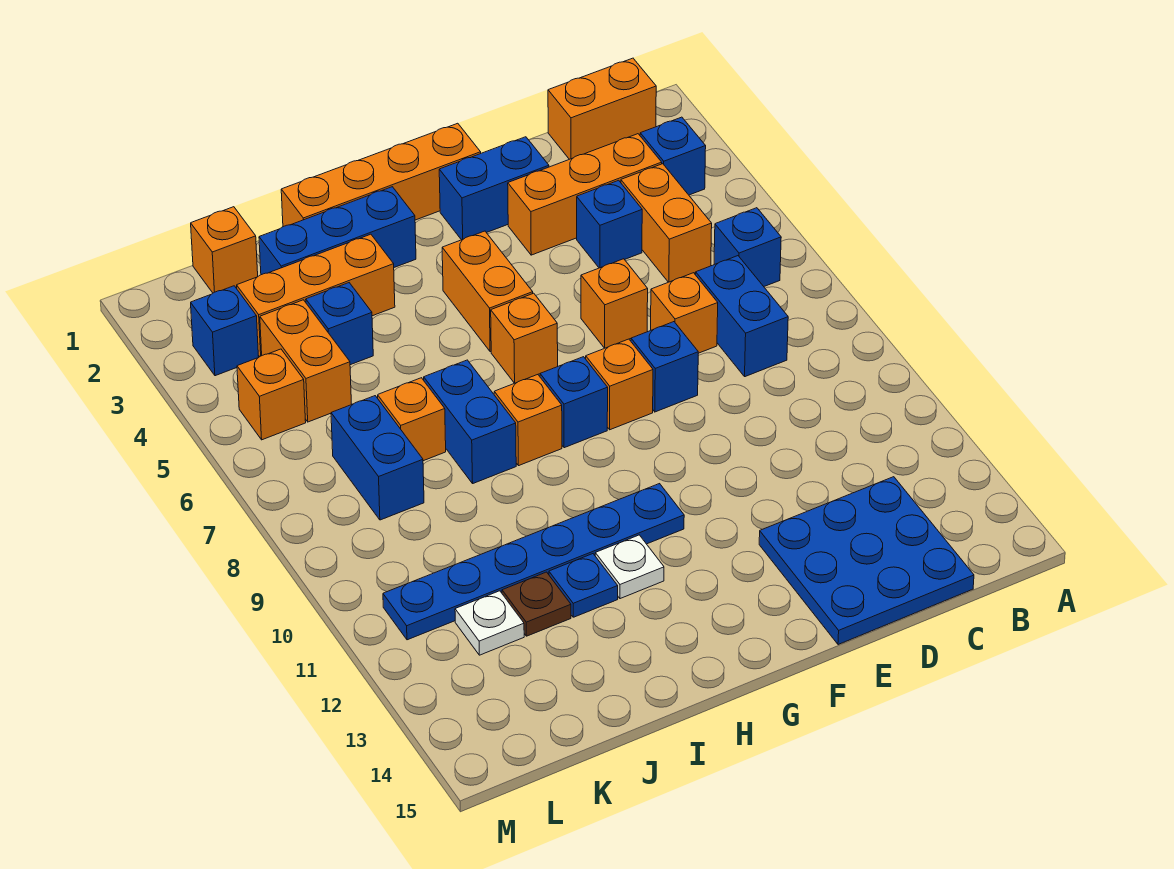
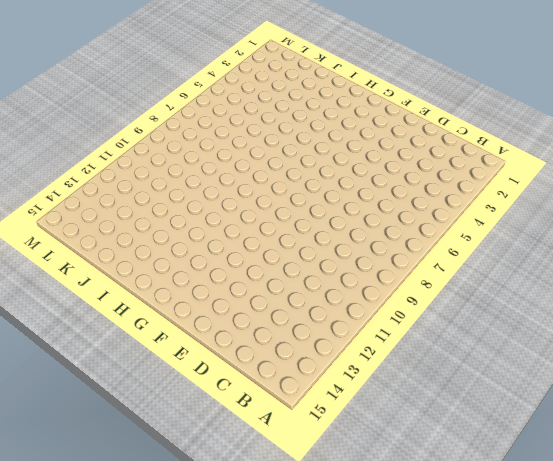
none -> orange brick B1:C1 level 1
none -> blue brick B3 level 1
none -> blue brick B6 level 1
none -> orange brick C3:E3 level 1

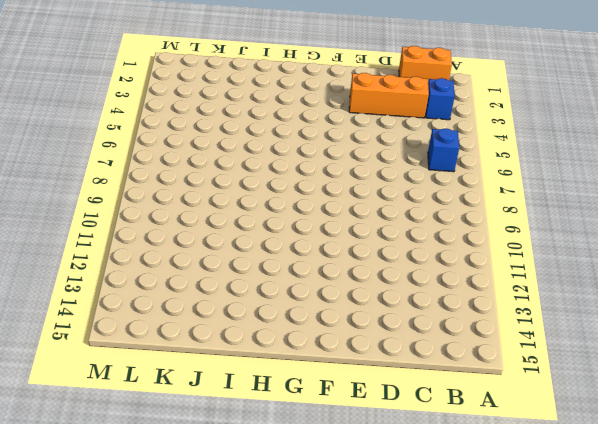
none -> orange brick C4:C5 level 1
none -> blue brick C7:C8 level 1
none -> blue plate C13:E15 level 1
none -> blue brick D4 level 1

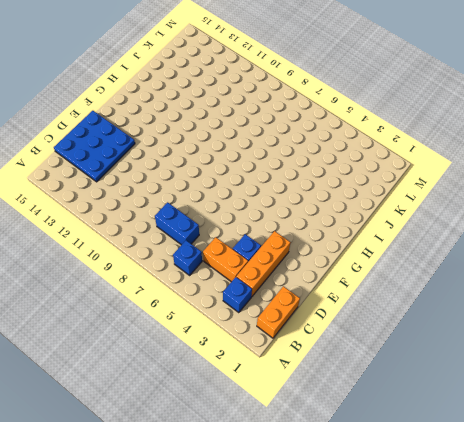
none -> orange brick D7 level 1
none -> blue brick E2:F2 level 1
none -> orange brick E6 level 1
none -> blue brick E8 level 1

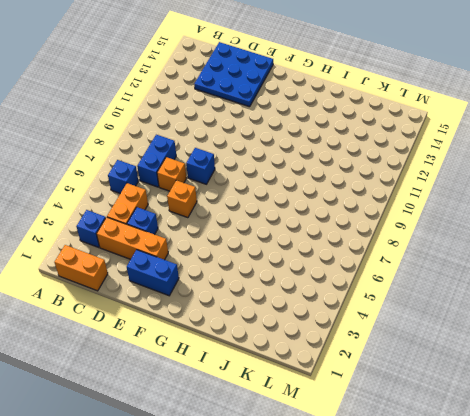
none -> orange brick F1:I1 level 1
none -> orange brick F8 level 1
none -> orange brick G4:G5 level 1
none -> orange brick G6 level 1

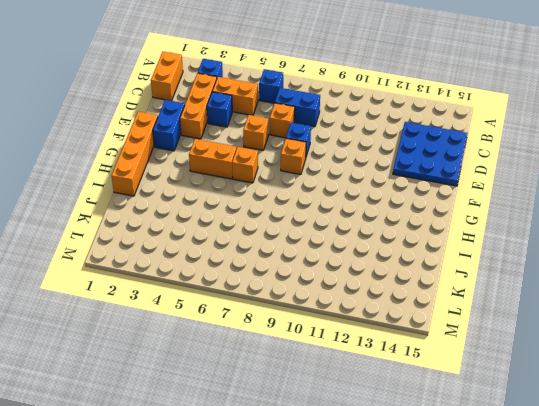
none -> blue brick G8 level 1
none -> blue plate G11:L11 level 1
none -> blue brick H2:J2 level 1
none -> orange brick H8 level 1

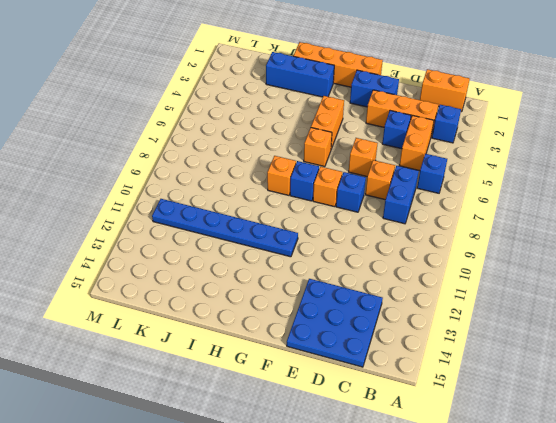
none -> white plate H12 level 1
none -> orange brick I3:K3 level 1
none -> blue brick I7:I8 level 1
none -> blue plate I12 level 1

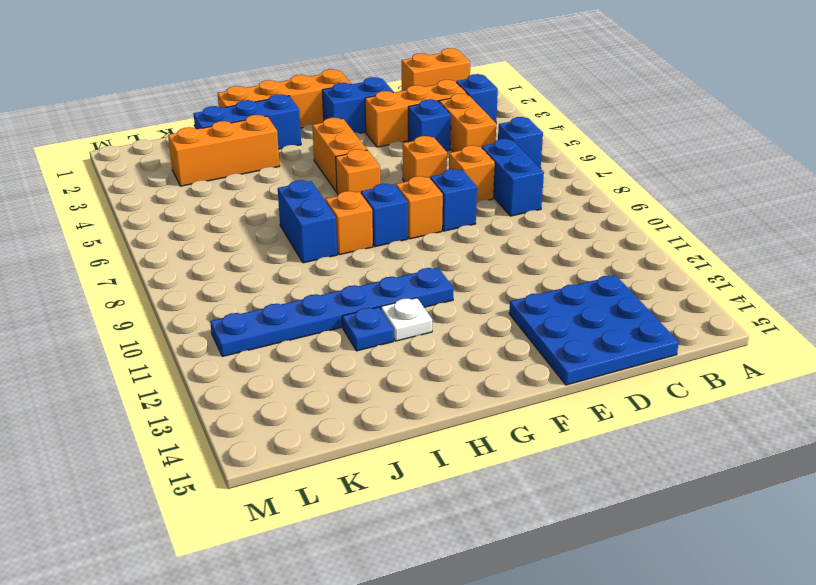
none -> blue brick J4 level 1
none -> orange brick J7 level 1
none -> brown plate J12 level 1
none -> orange brick K1 level 1

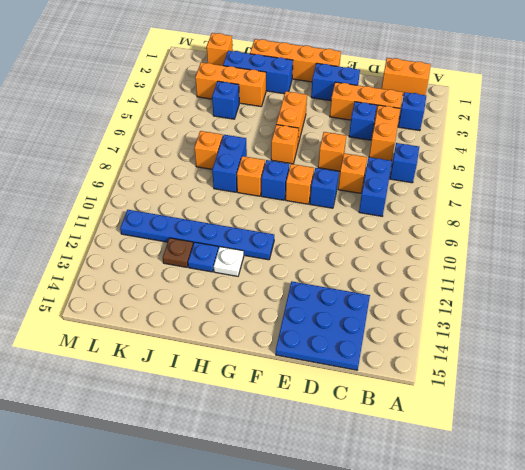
none -> orange brick K4:K5 level 1
none -> blue brick K7:K8 level 1
none -> white plate K12 level 1
none -> blue brick L3 level 1

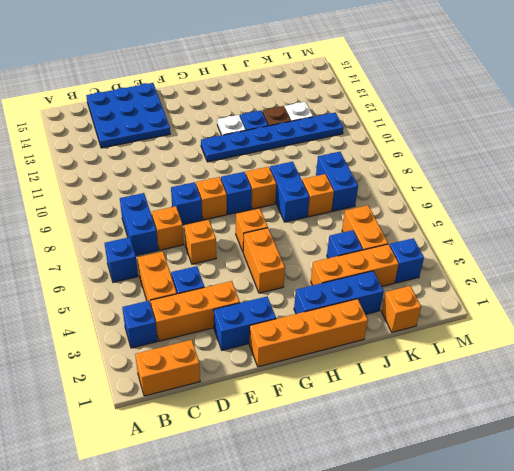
none -> orange brick L5 level 1

